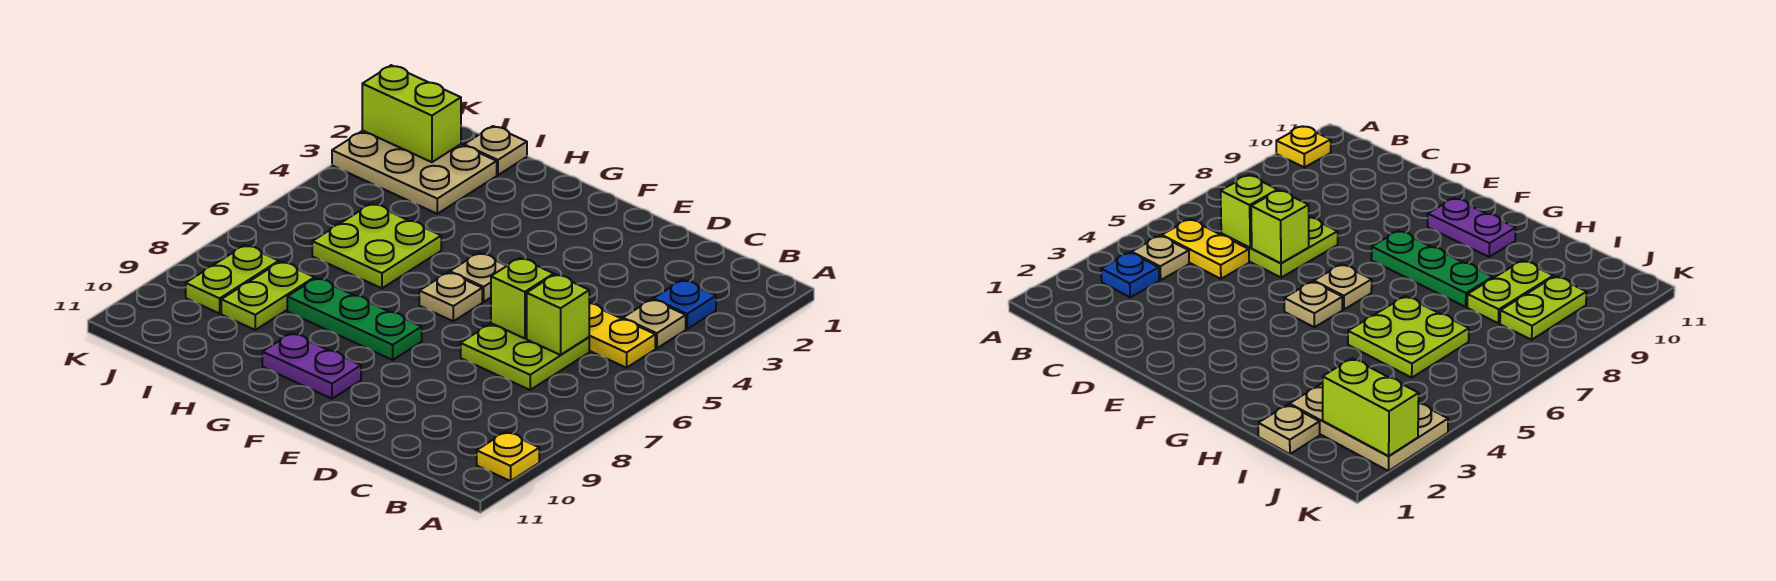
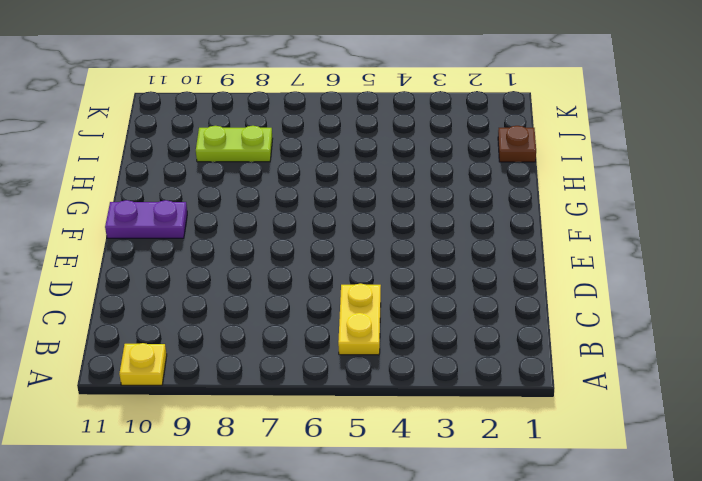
purple plate F10:F11 level 1 -> purple plate F10:G10 level 1
brown plate I1 level 1 -> tan plate I1 level 1
none -> blue plate B3 level 1
none -> tan plate B4 level 1
none -> lime plate C6:D7 level 1

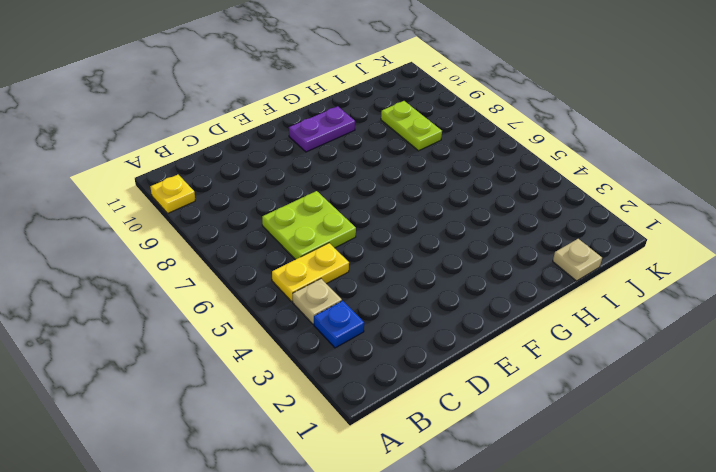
none -> tan plate F5 level 1
none -> tan plate F6 level 1
none -> green plate F8:H8 level 1

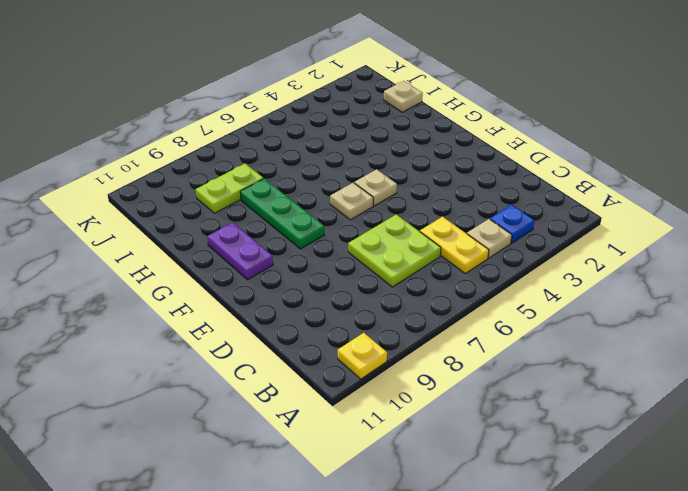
none -> lime plate H5:I6 level 1
none -> tan plate I2:K3 level 1
none -> lime plate J8:J9 level 1

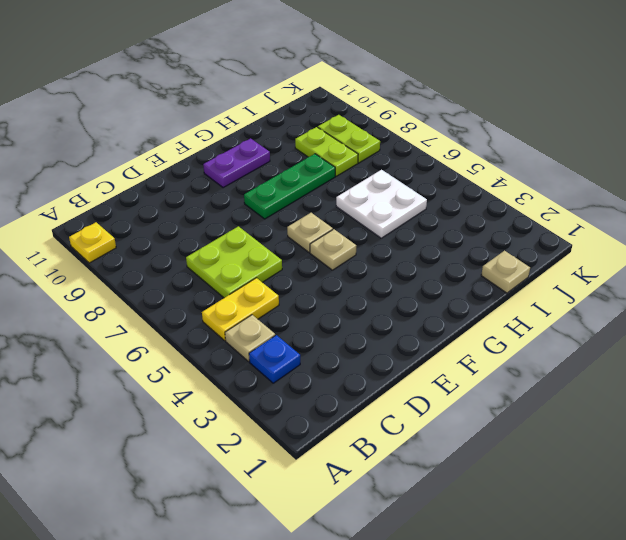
white plate H5:I6 level 1 -> lime plate H5:I6 level 1
none -> tan plate I2:K3 level 1
none -> lime brick C6 level 2
none -> lime brick D6 level 2

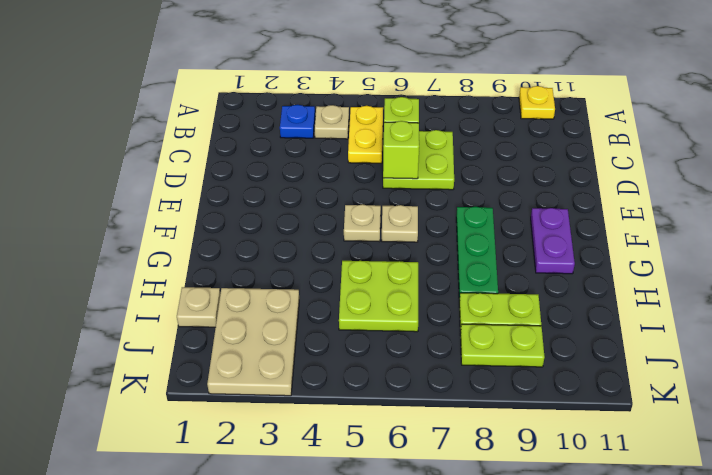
none -> lime brick J2:K2 level 2

